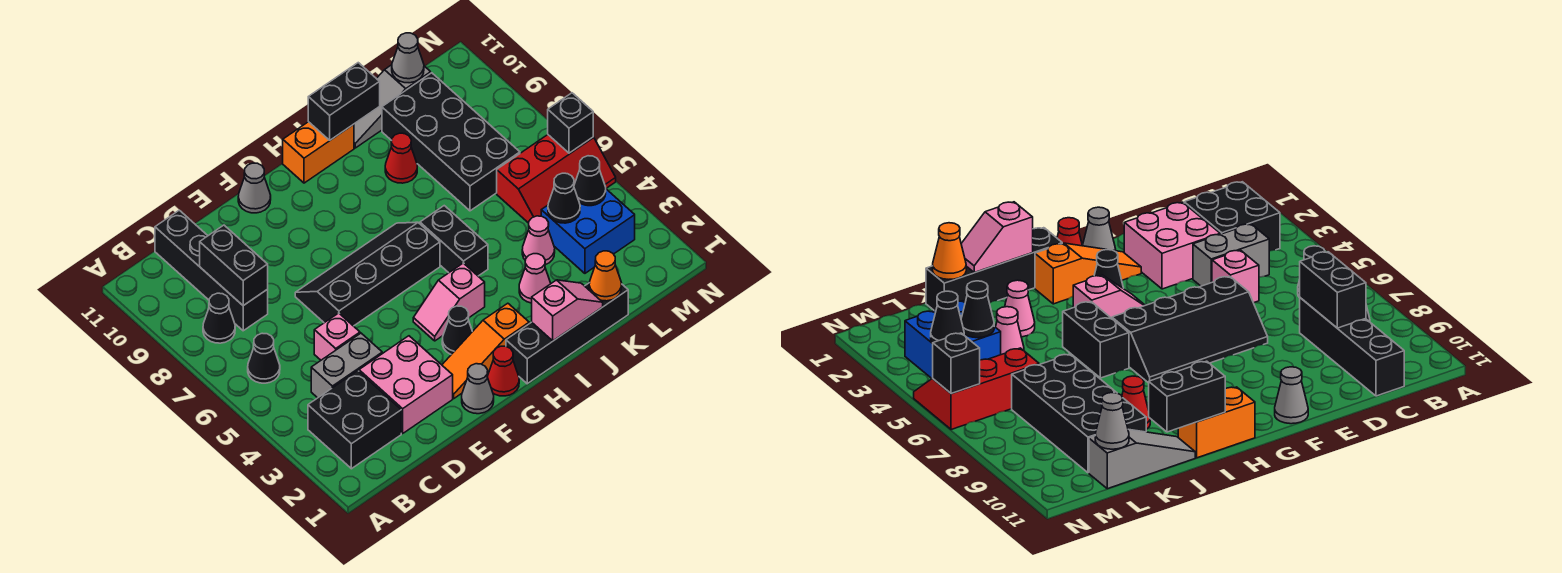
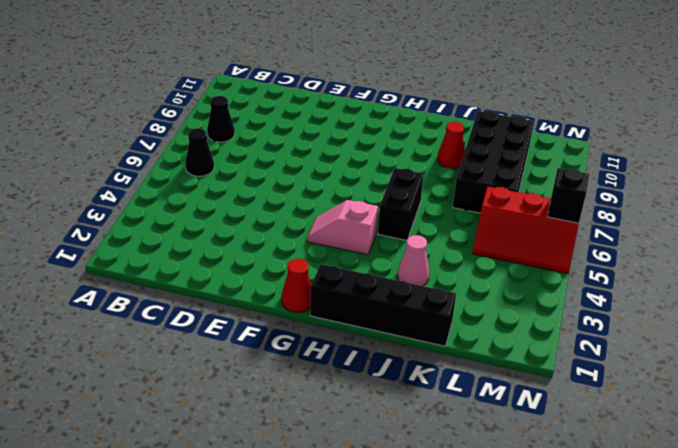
none -> black brick B2:C3 level 1
none -> grey brick C4:D4 level 1
none -> black brick C8:C11 level 1
none -> pink brick D2:E3 level 1

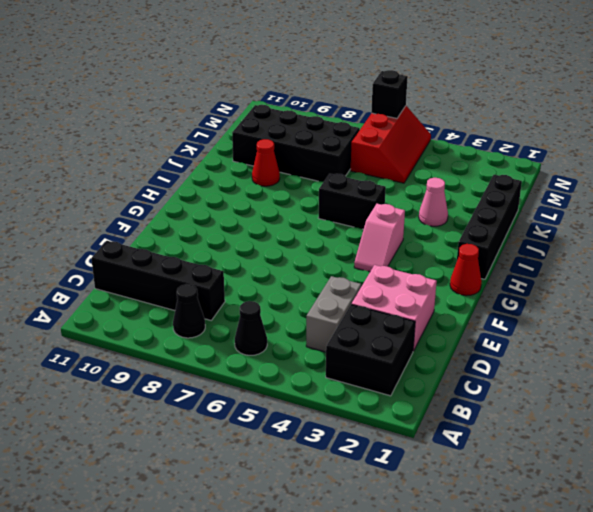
none -> pink brick D5 level 1
none -> black slope E6:H7 level 1 top 6
none -> grey cone F1 level 1
none -> orange slope F2:H2 level 1 top H

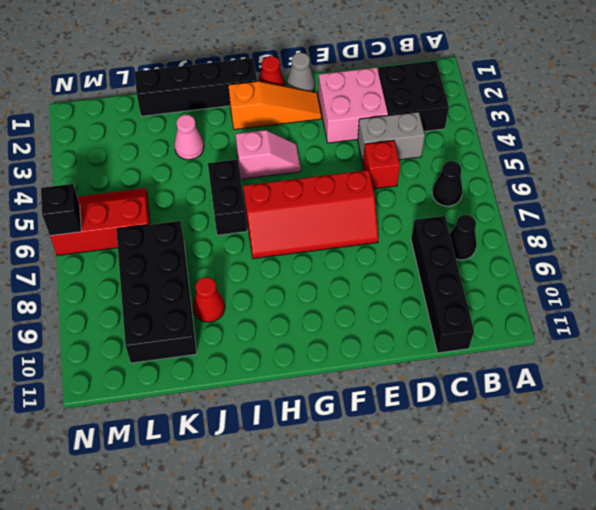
red brick D5 level 1 -> pink brick D5 level 1
red slope E6:H7 level 1 top 6 -> black slope E6:H7 level 1 top 6
none -> grey cone F11 level 1
none -> black cone G3 level 1
none -> orange brick H11:I11 level 1
none -> grey slope J11:L11 level 1 top L

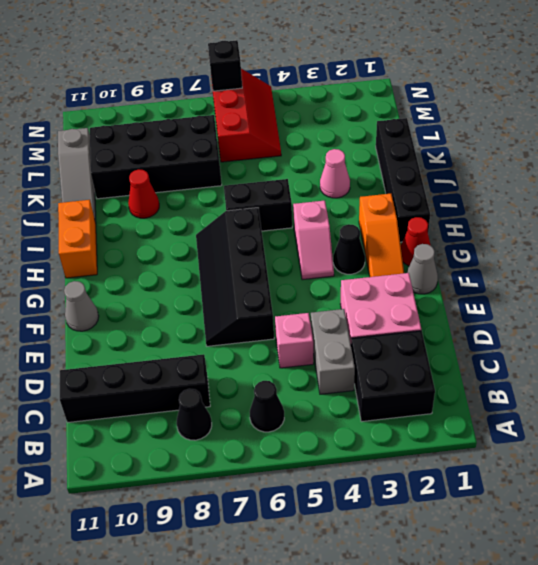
none -> pink cone K4 level 1
none -> blue brick L3:M4 level 1
none -> black brick C8:C9 level 2
none -> pink slope I1:J1 level 2 top I

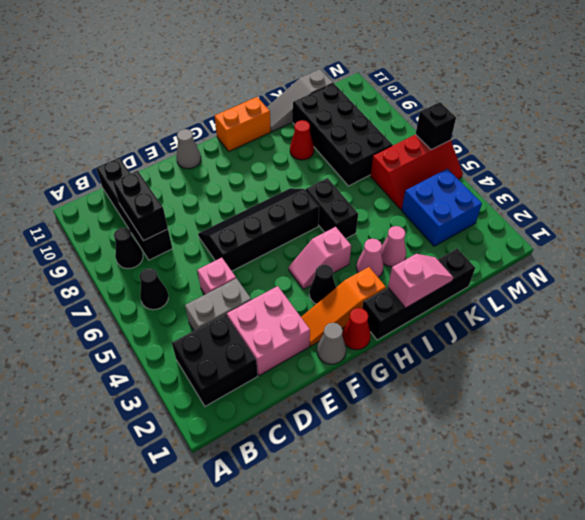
pink cone I3 level 1 -> pink cone K4 level 1
none -> black brick I11:J11 level 2
none -> orange cone K1 level 2
none -> black cone L4 level 2
none -> grey cone L11 level 2

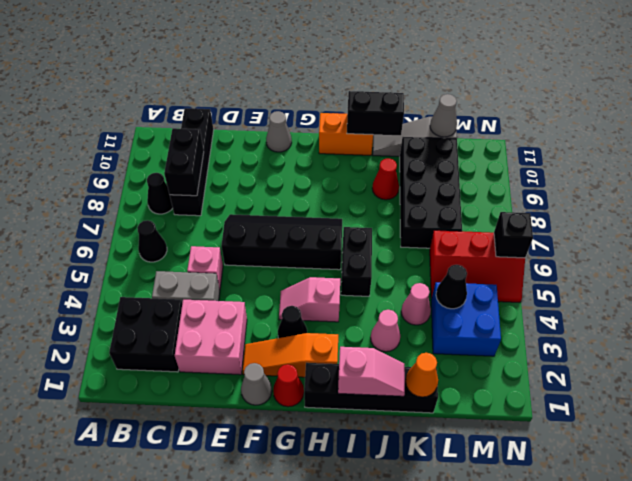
none -> black cone M4 level 2

